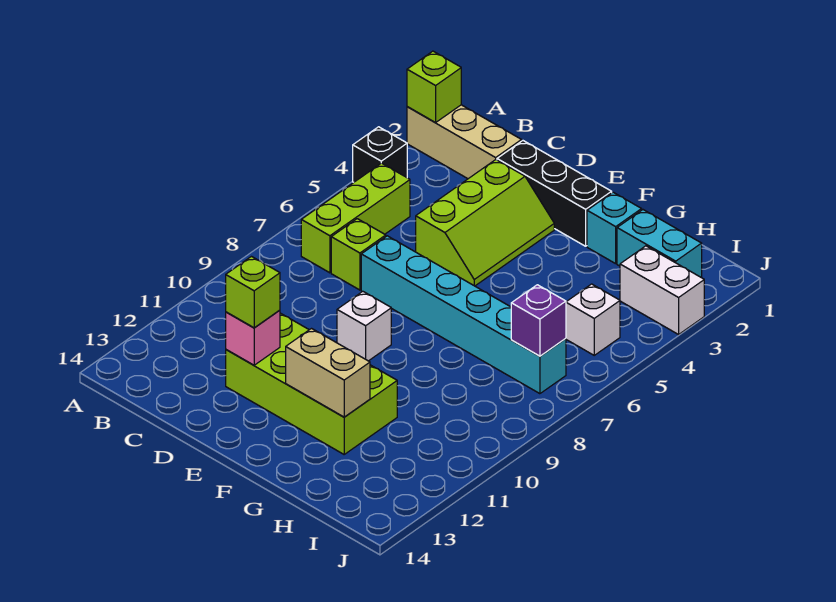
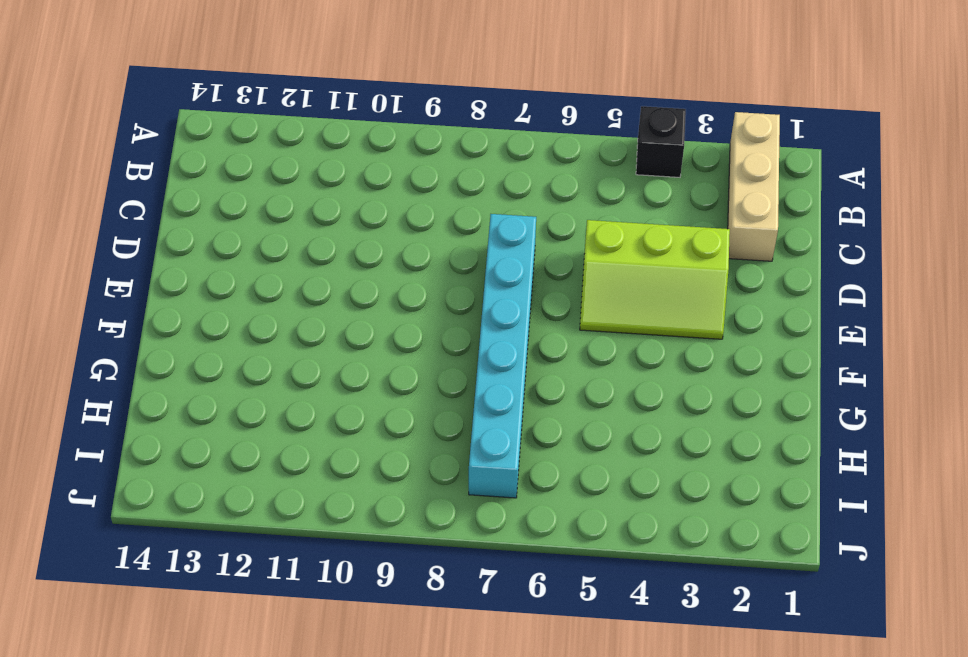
none -> lime brick B5:B7 level 1
none -> lime brick C7 level 1
none -> black brick D2:F2 level 1

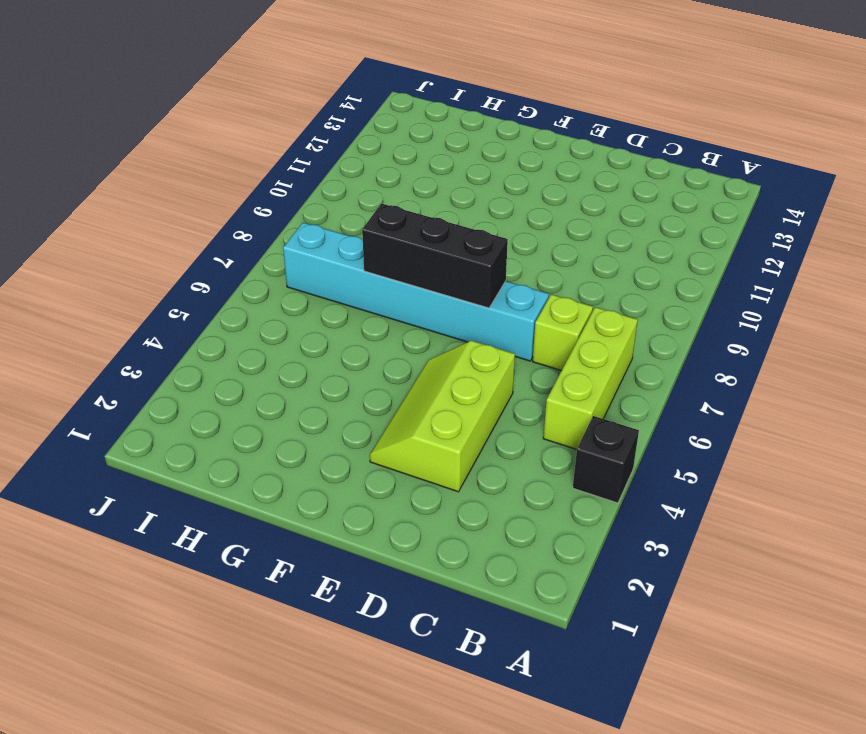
black brick E7:G7 level 2 -> black brick D2:F2 level 1
none -> tan brick A2:C2 level 1
none -> lime brick D11:G12 level 1
none -> white brick E9 level 1

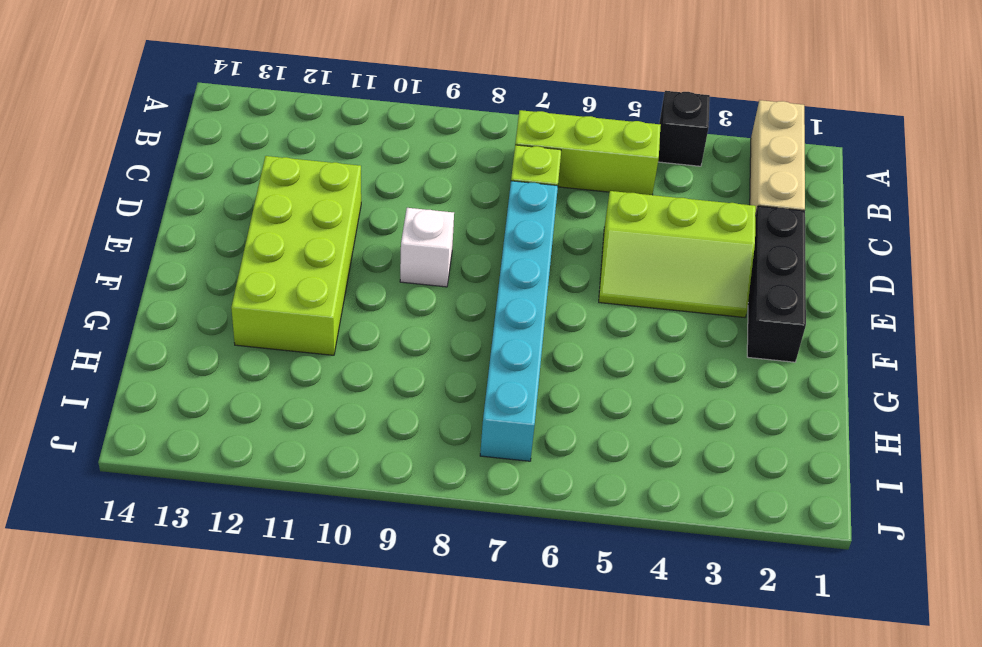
none -> cyan brick G2 level 1
none -> cyan brick H2:I2 level 1
none -> white brick I3:J3 level 1

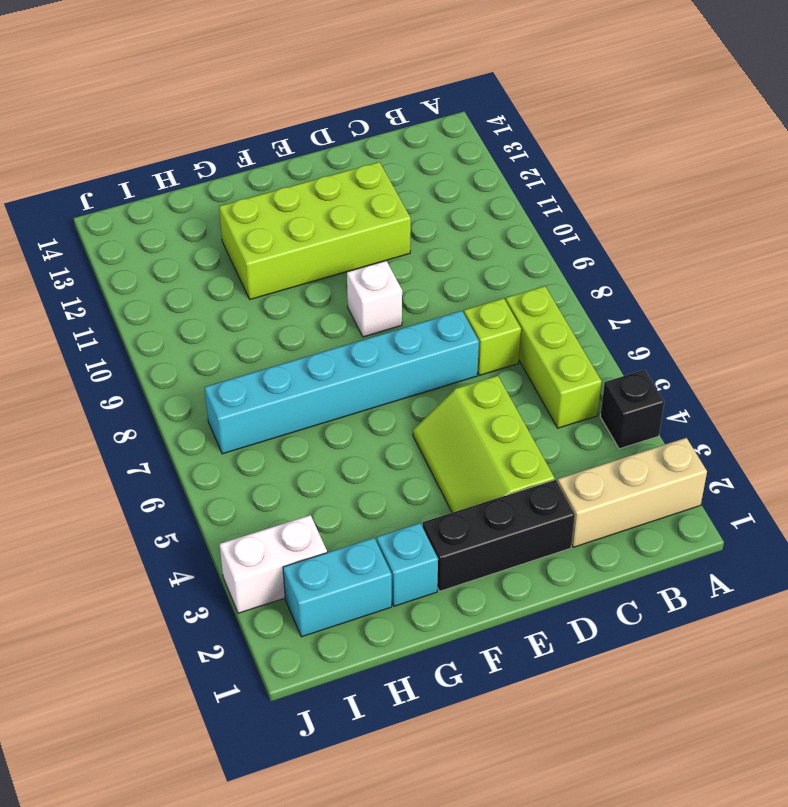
none -> white brick I5 level 1
none -> lime brick A2 level 2
none -> pink brick D12 level 2

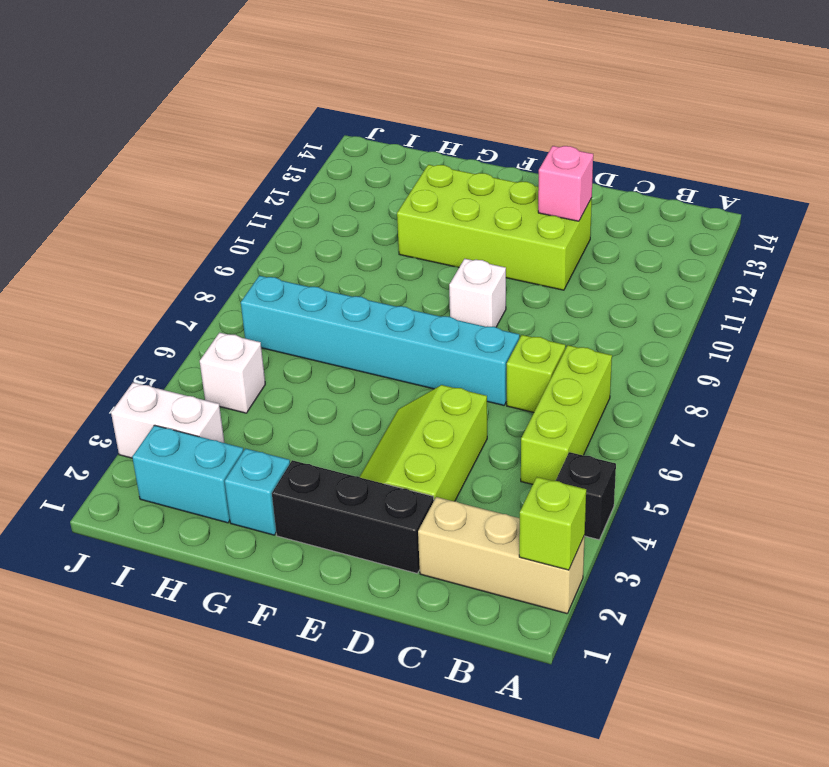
none -> tan brick F12:G12 level 2
none -> purple brick I7 level 2
none -> lime brick D12 level 3

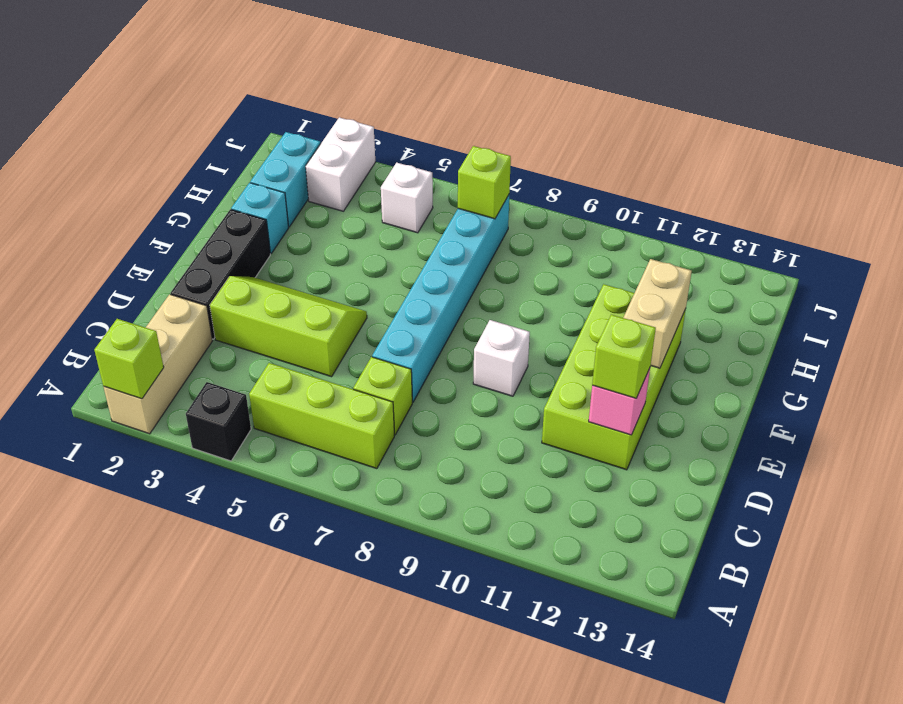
lime brick I7 level 2 -> purple brick I7 level 2

